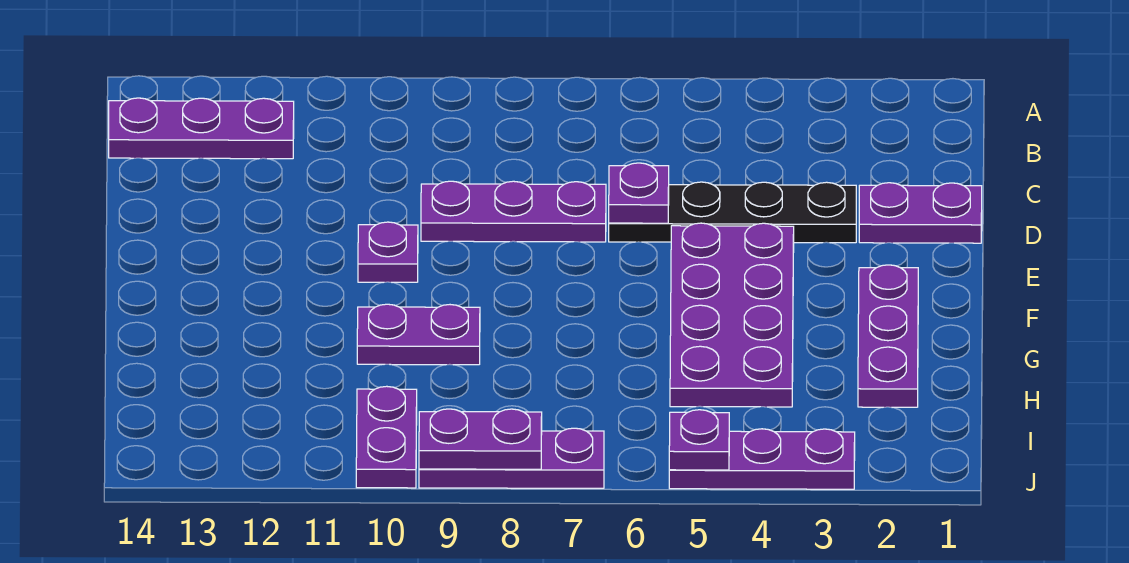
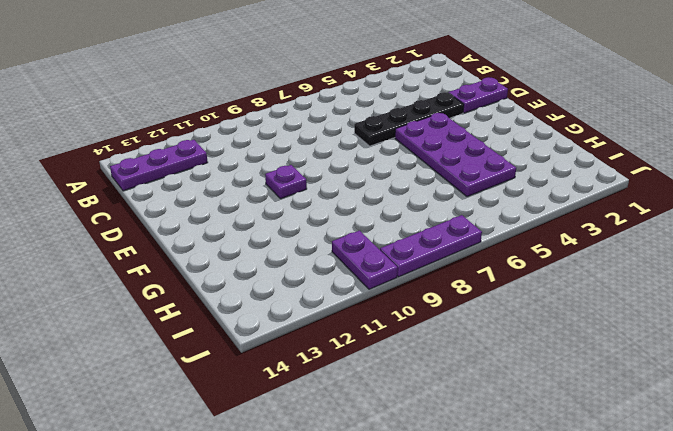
none -> purple plate D7:D9 level 1
none -> purple plate F2:H2 level 1
none -> purple plate G9:G10 level 1

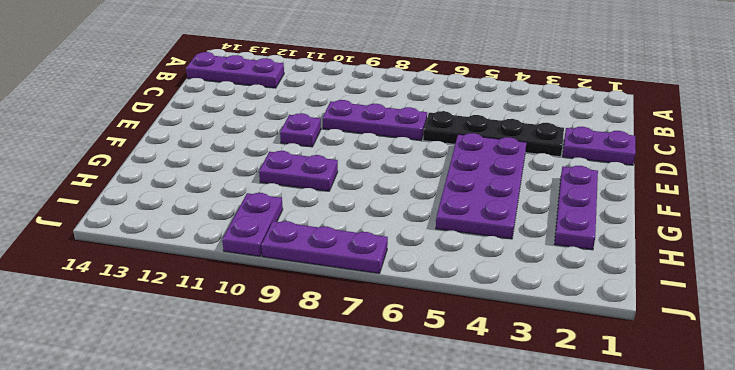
none -> purple plate J3:J5 level 1
none -> purple plate D6 level 2
none -> purple plate J5 level 2

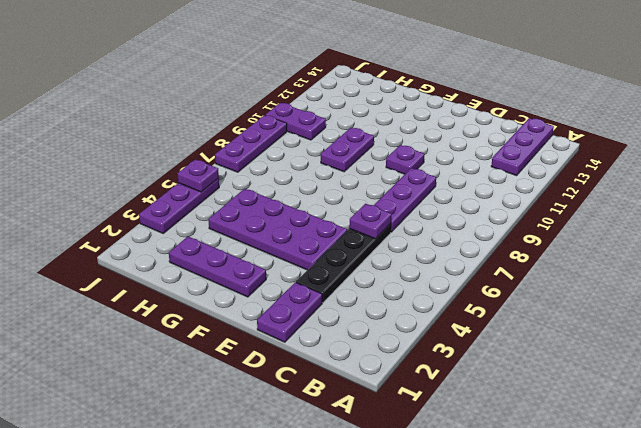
none -> purple plate J8:J9 level 2

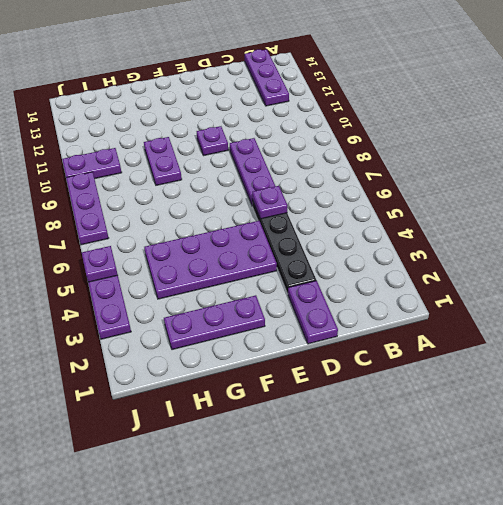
none -> purple plate J8:J9 level 2

